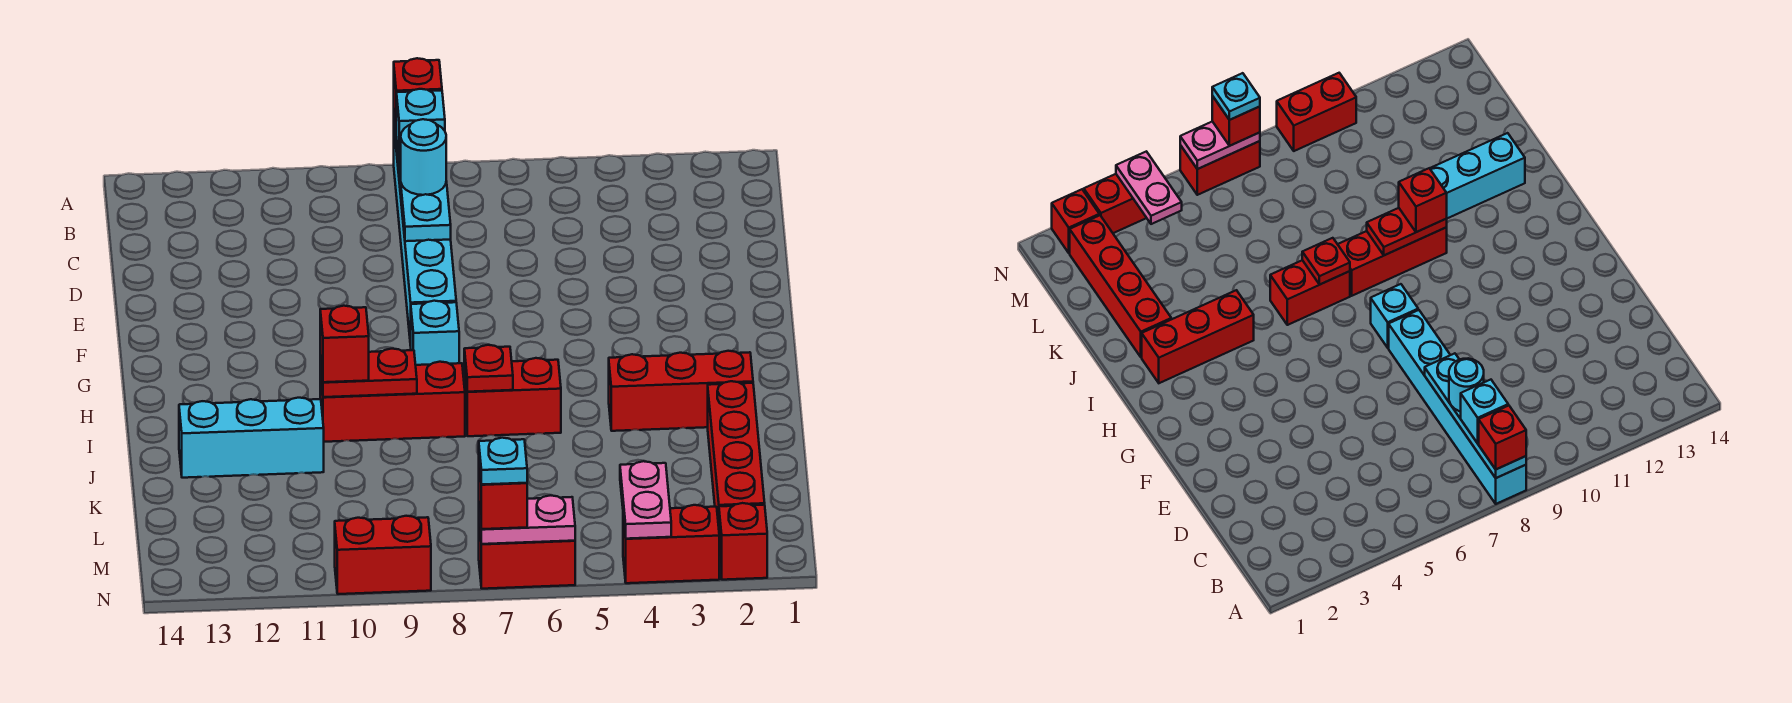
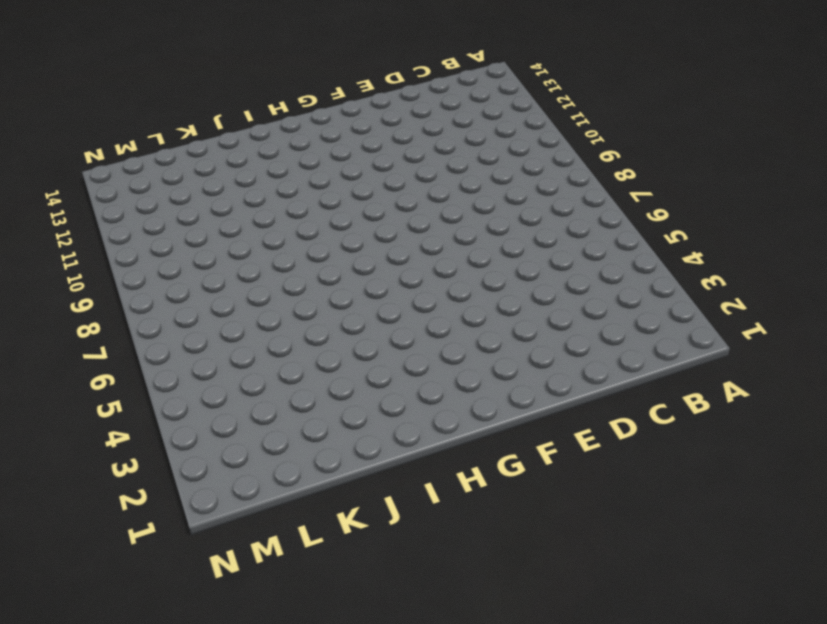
none -> cyan brick A8:F8 level 1
none -> cyan brick G8 level 1
none -> red brick I2:I4 level 1

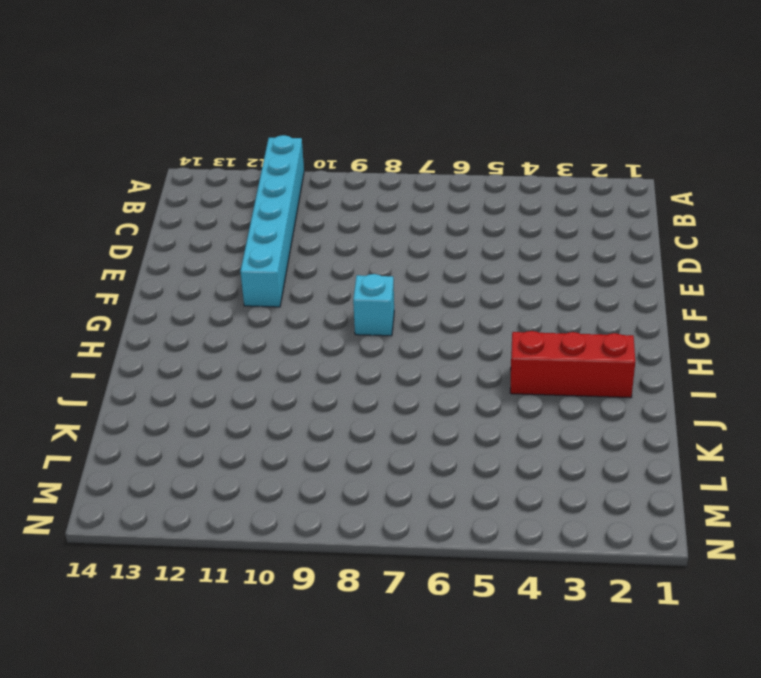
cyan brick A11:F11 level 1 -> cyan brick A8:F8 level 1
none -> red brick I6:I7 level 1
none -> red brick I8:I10 level 1
none -> red brick J2:M2 level 1

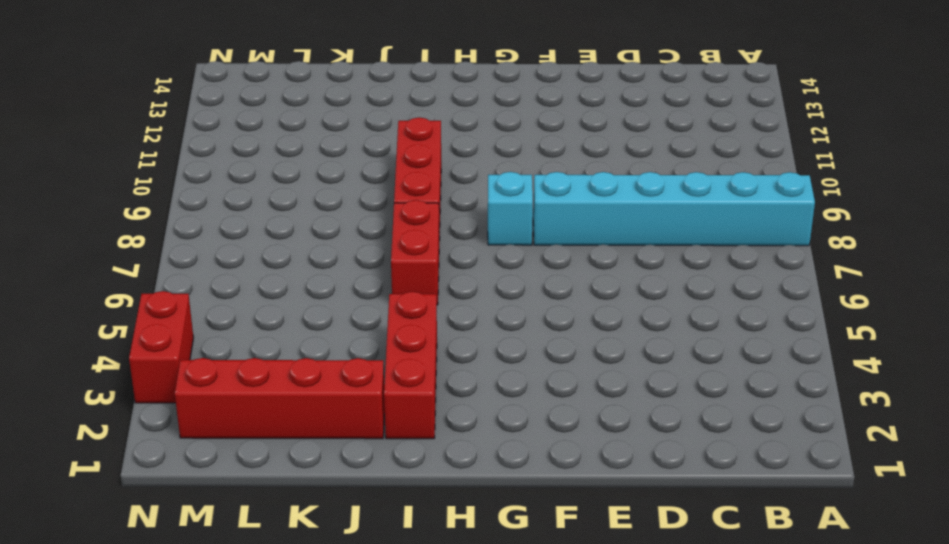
none -> cyan brick J11:J13 level 1
none -> red brick N2 level 1
none -> red brick N6:N7 level 1

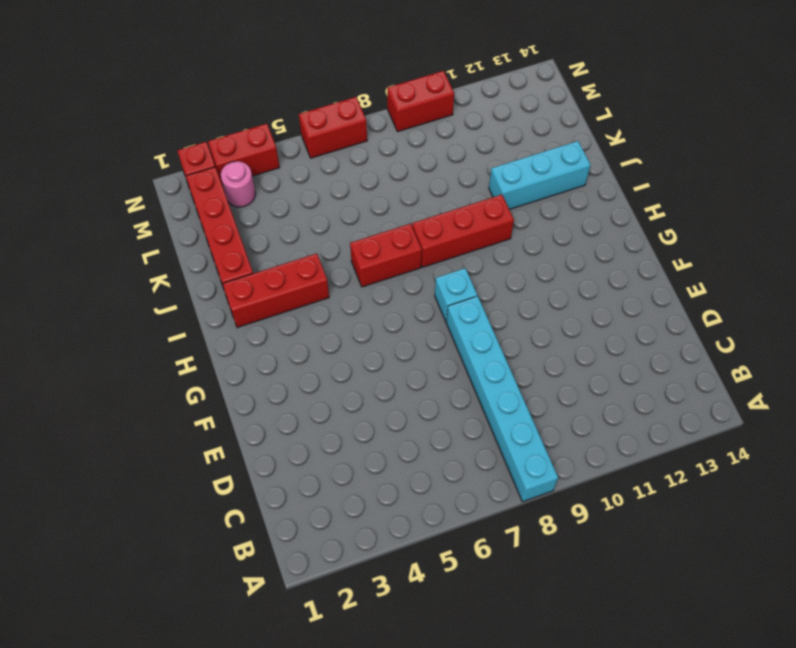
pink round brick M3 level 1 -> none
none -> cyan plate A8:D8 level 2
none -> red plate I7 level 2
none -> red plate I9:I10 level 2

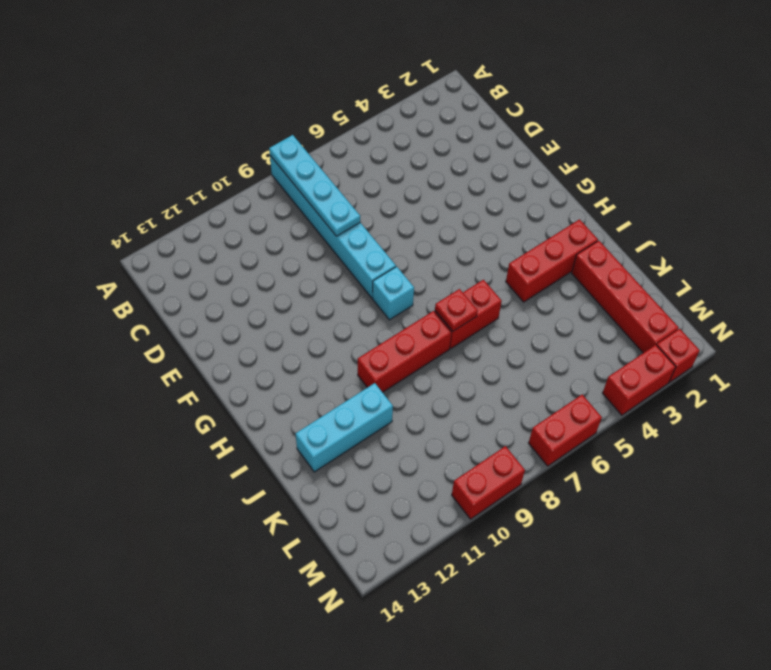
none -> red plate I9:I10 level 2
none -> pink plate M4:N4 level 2
none -> pink plate N6:N7 level 2

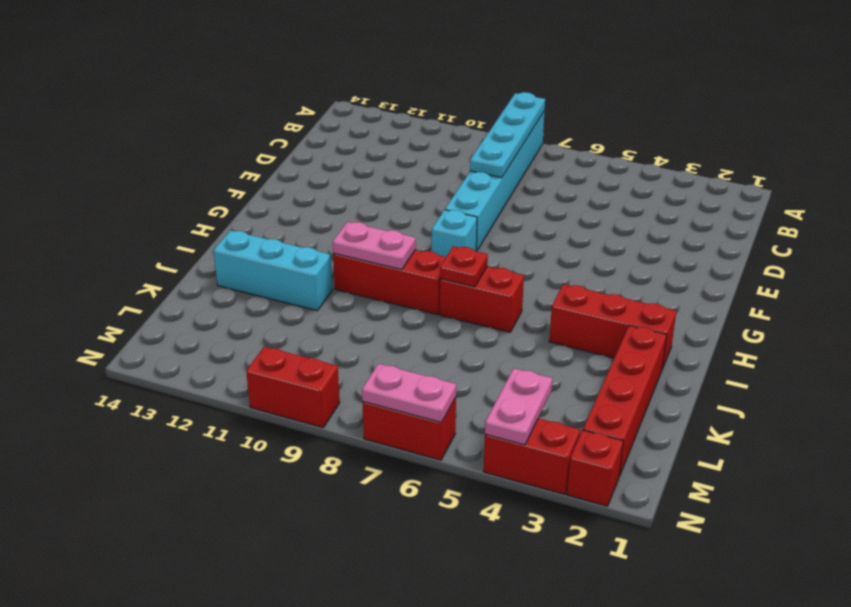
pink plate I9:I10 level 2 -> red plate I9:I10 level 2
none -> red brick A8 level 3
none -> cyan brick B8 level 3
none -> cyan round brick C8 level 3

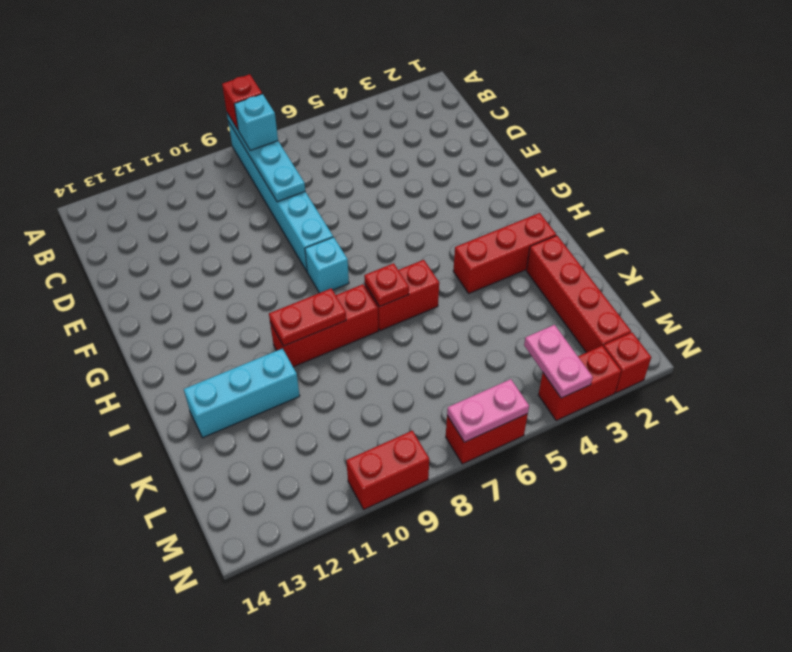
none -> cyan round brick C8 level 3
none -> red brick I10 level 3
none -> red brick N7 level 3

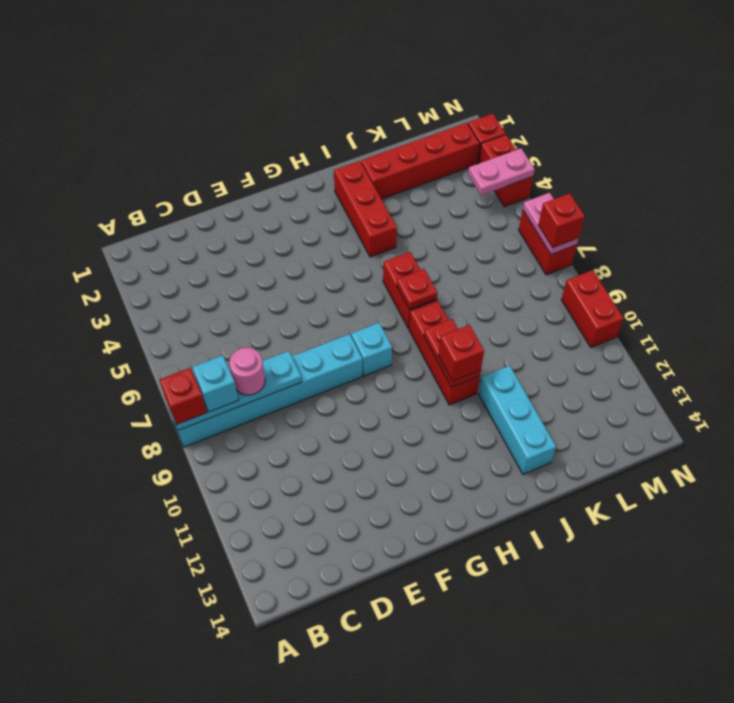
pink round brick C8 level 3 -> cyan round brick C8 level 3
none -> cyan plate N7 level 4

